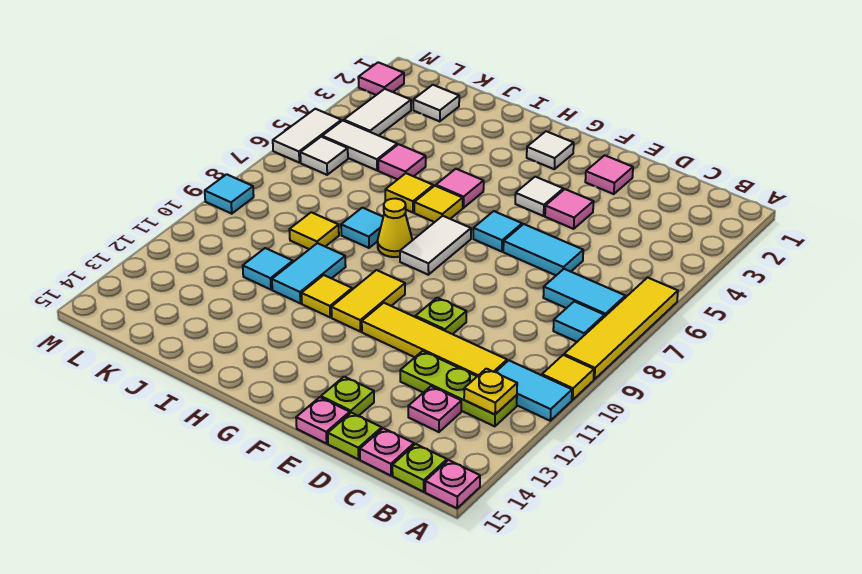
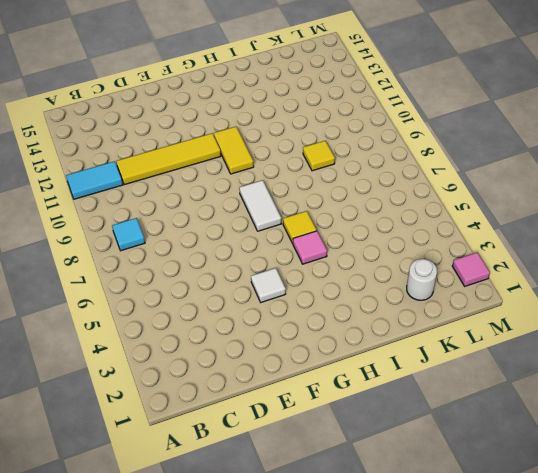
white round brick K2 level 1 -> white tile K2 level 1
none -> yellow tile A6:A9 level 1
none -> yellow tile A10 level 1
none -> pink plate A15 level 1
none -> cyan tile B7:C7 level 1

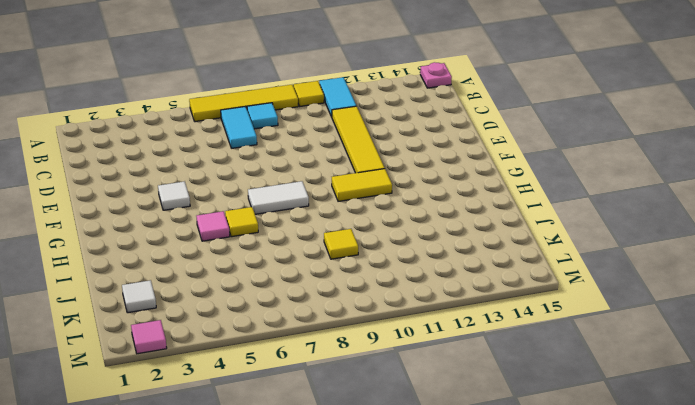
none -> lime plate B12:D12 level 1
none -> lime plate B15 level 1
none -> pink plate C13 level 1
none -> pink plate C15 level 1

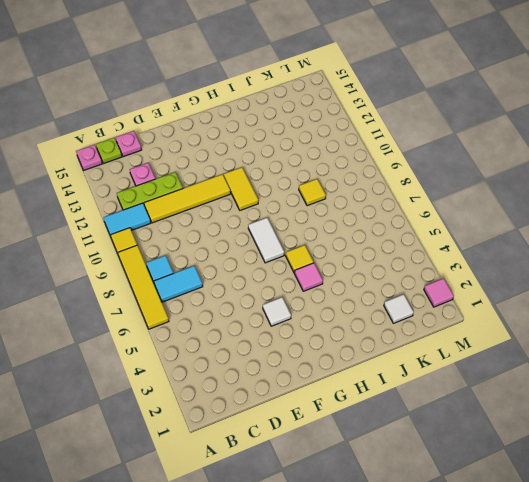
none -> cyan tile D6:E6 level 1
none -> lime plate D15 level 1
none -> pink tile E2 level 1
none -> pink tile E4 level 1

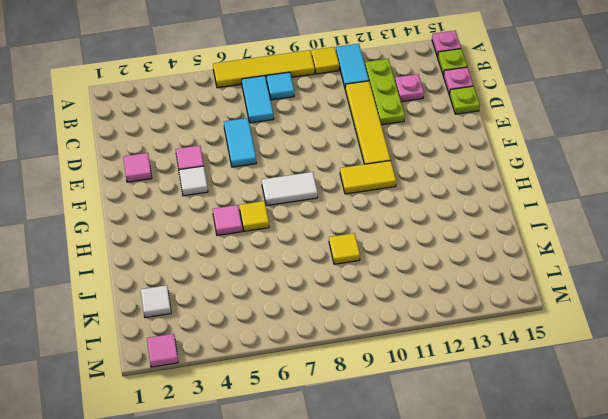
none -> lime plate E10 level 1
none -> lime plate E14 level 1
none -> pink plate E15 level 1
none -> cyan tile F6 level 1

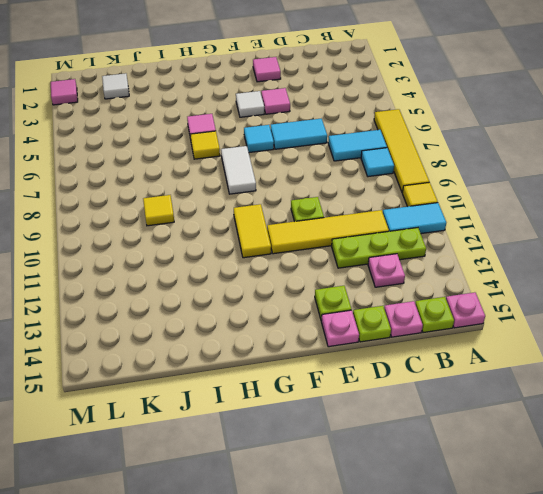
none -> white tile G2 level 1
none -> yellow cone H8 level 1
none -> yellow tile H11 level 1
none -> yellow tile I6 level 1

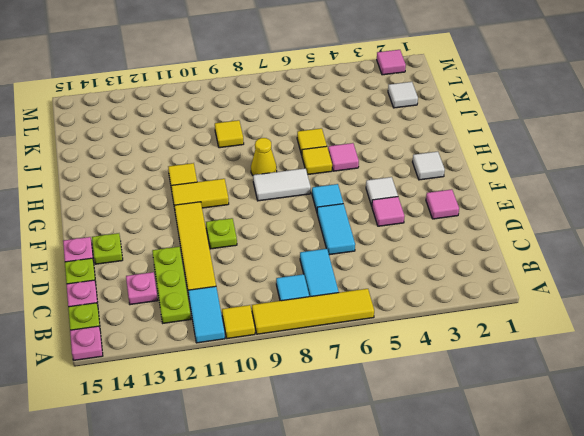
none -> cyan tile I8 level 1
none -> cyan tile I10:I11 level 1
none -> pink tile J5 level 1
none -> cyan tile J11 level 1

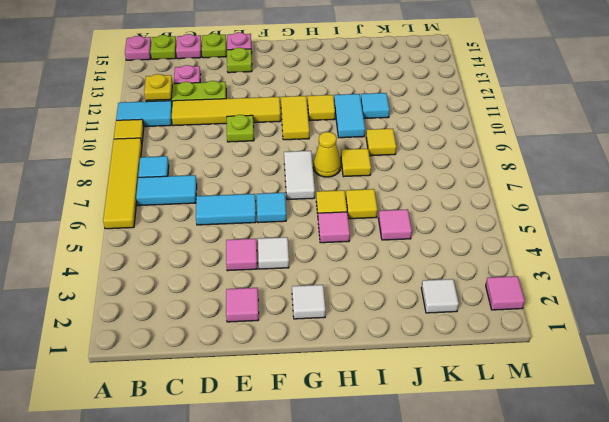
yellow tile I8 level 1 -> cyan tile I8 level 1
none -> white tile K5:L5 level 1
none -> white tile L3:L4 level 1
none -> white tile L6 level 1
none -> white tile M5:M6 level 1

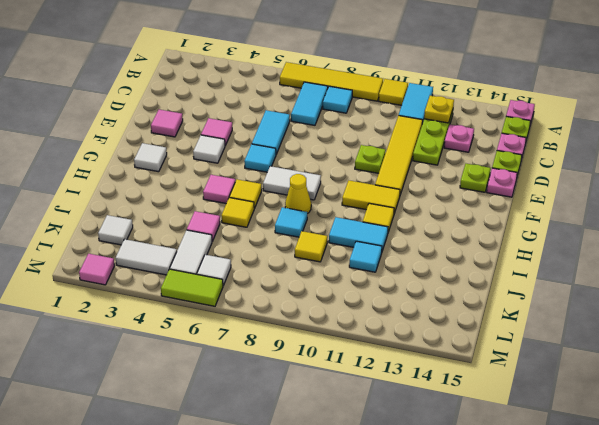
lime tile M5:M6 level 1 -> white tile M5:M6 level 1
none -> cyan tile M9 level 1

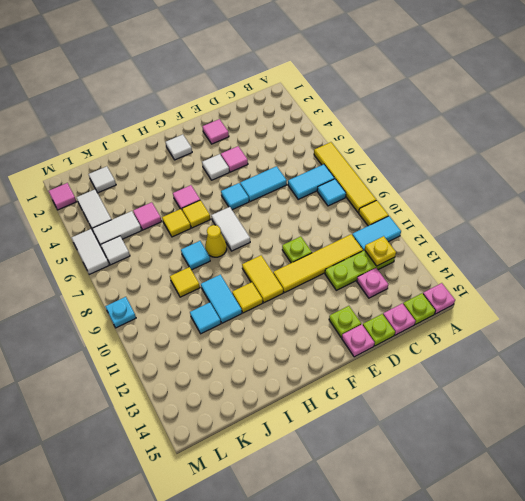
cyan plate M9 level 1 -> cyan tile M9 level 1

